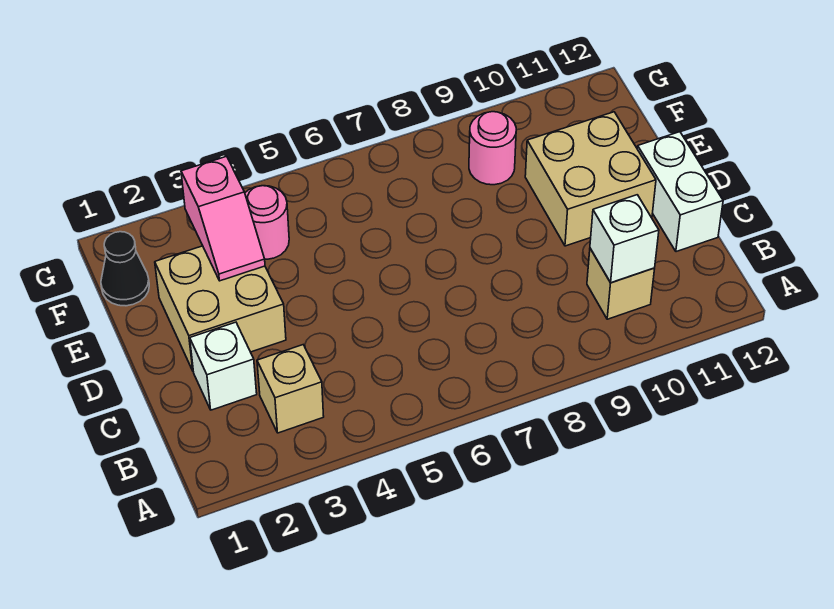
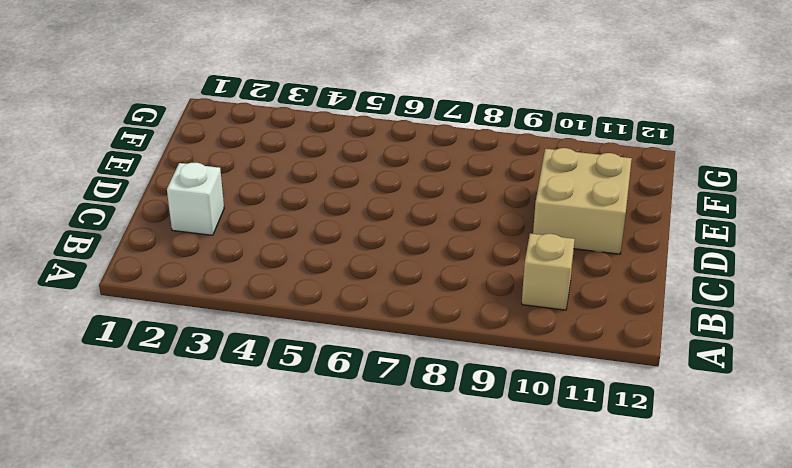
none -> tan brick B3 level 1
none -> white brick C12:D12 level 1

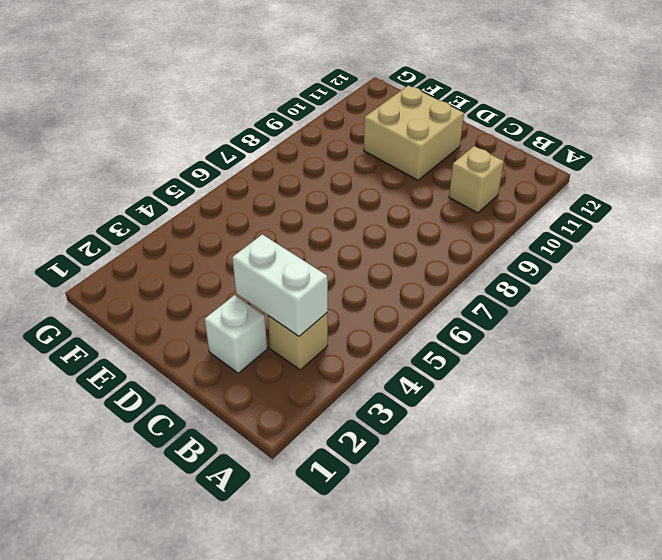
white brick B3:C3 level 2 -> white brick C12:D12 level 1
none -> tan brick D2:E3 level 1
none -> black cone F1 level 1

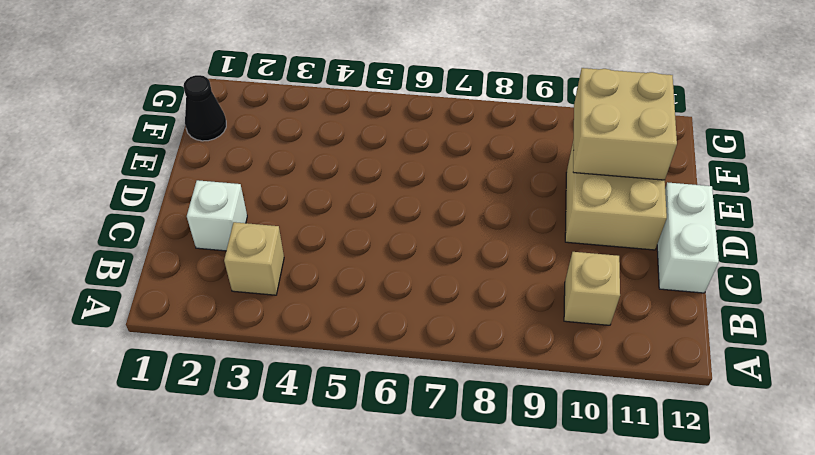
tan brick E10:F11 level 2 -> tan brick D2:E3 level 1
none -> pink round brick F4 level 1
none -> pink round brick F9 level 1

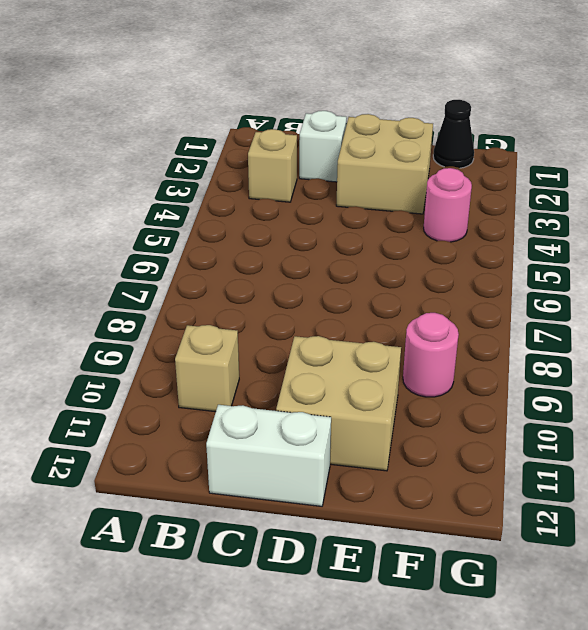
none -> white brick B10 level 2
none -> pink slope E3:F3 level 2 top F

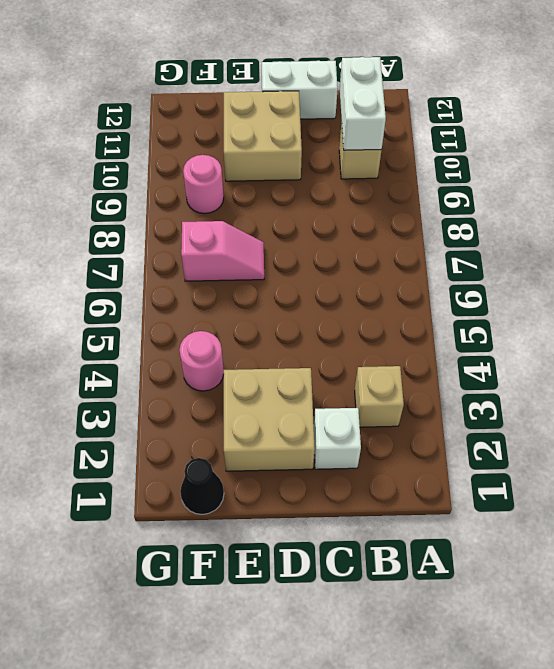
white brick B10:B11 level 2 -> white brick B10 level 2
pink slope E7:F7 level 1 top F -> pink slope E3:F3 level 2 top F

